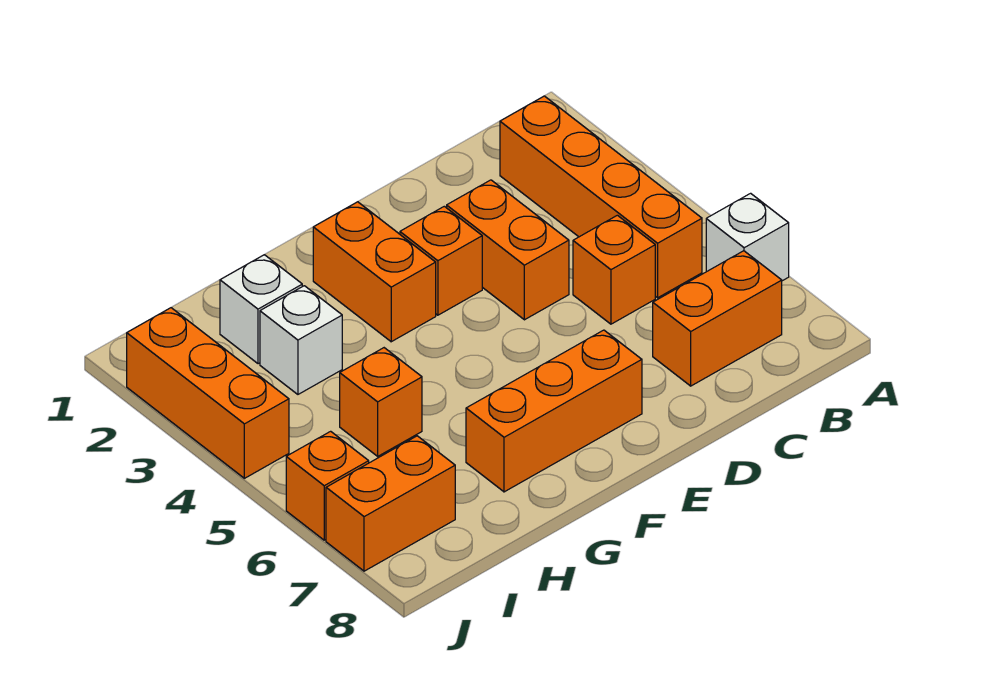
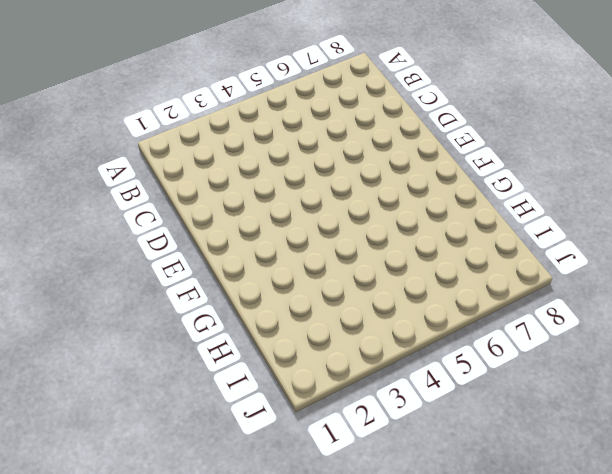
none -> white brick A6 level 1
none -> orange brick B2:B5 level 1
none -> orange brick B7:C7 level 1

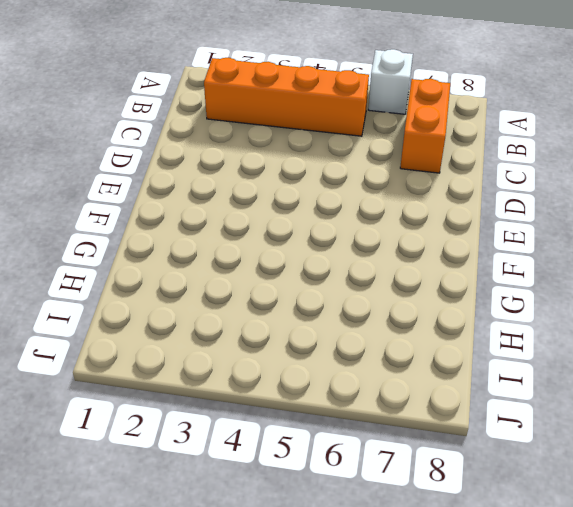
none -> orange brick C5 level 1
none -> orange brick D3:D4 level 1
none -> orange brick E3 level 1

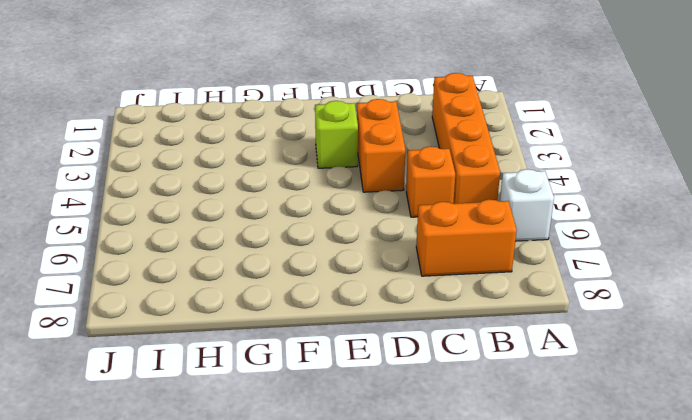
lime brick E3 level 1 -> orange brick E3 level 1
none -> orange brick E7:G7 level 1
none -> orange brick F2:F3 level 1
none -> white brick H2 level 1

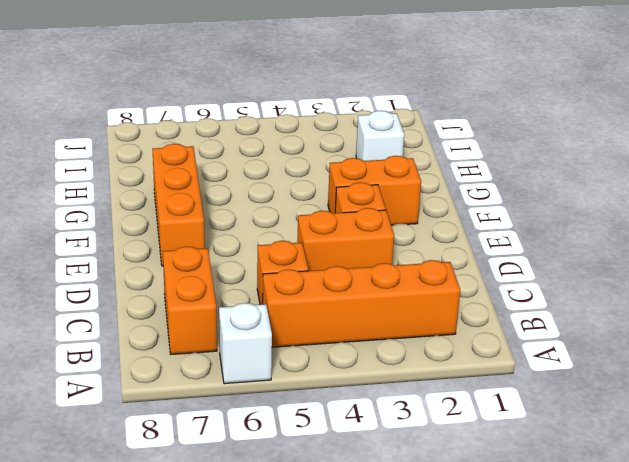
none -> white brick H3 level 1
none -> orange brick H5 level 1
none -> orange brick I7:J7 level 1

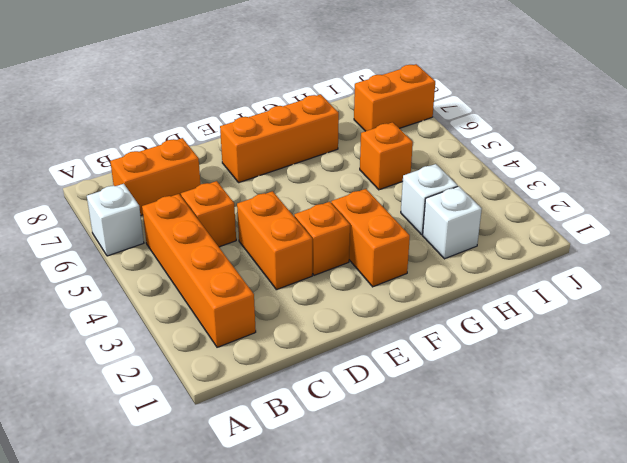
none -> orange brick J2:J4 level 1
none -> orange brick J6 level 1

